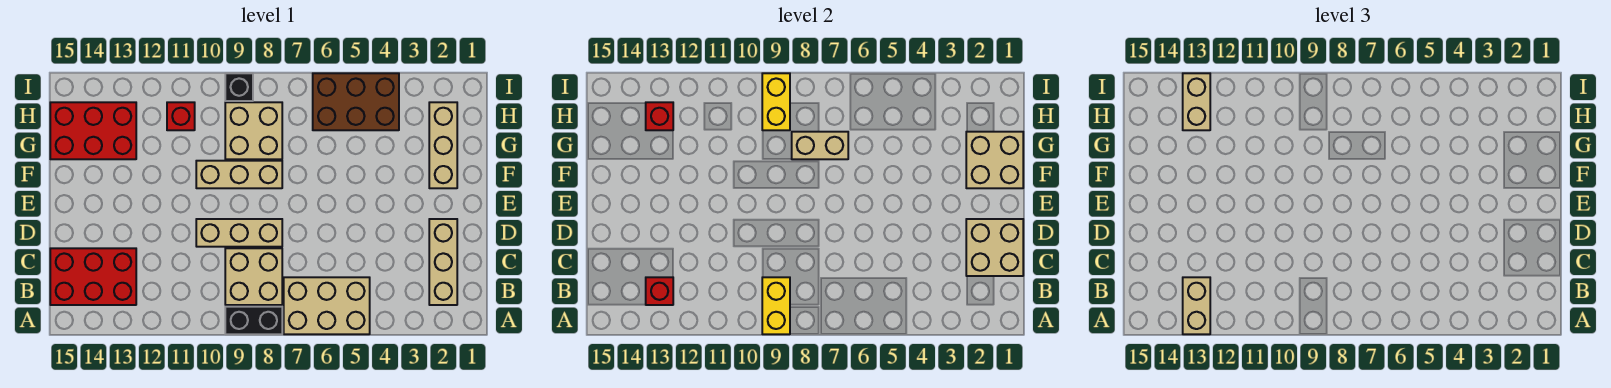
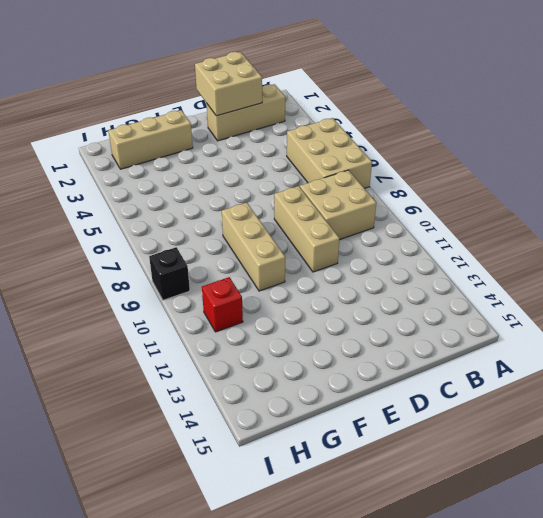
none -> black brick A8:A9 level 1
none -> red brick B13:C15 level 1
none -> tan brick G8:H9 level 1

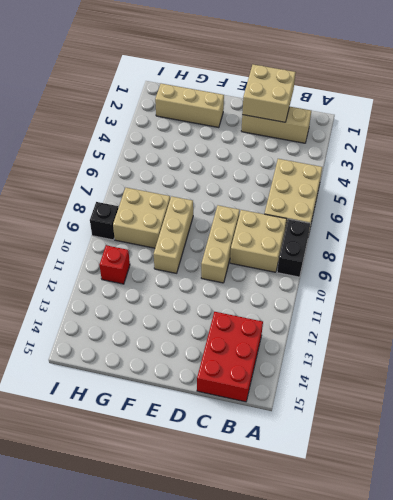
none -> red brick G13:H15 level 1
none -> brown brick H4:I6 level 1
none -> yellow brick A9:B9 level 2

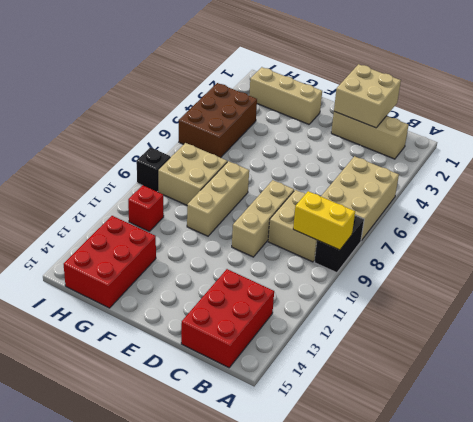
none -> red brick B13 level 2
none -> tan brick F1:G2 level 2
none -> tan brick G7:G8 level 2

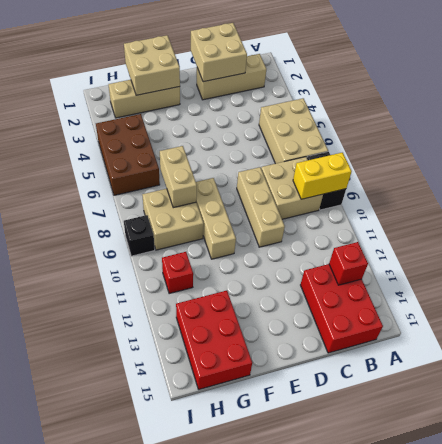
none -> yellow brick H9:I9 level 2
none -> red brick H13 level 2
none -> tan brick A13:B13 level 3

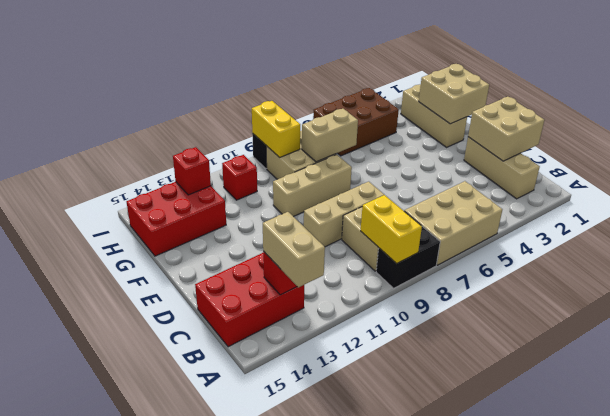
none -> tan brick H13:I13 level 3

